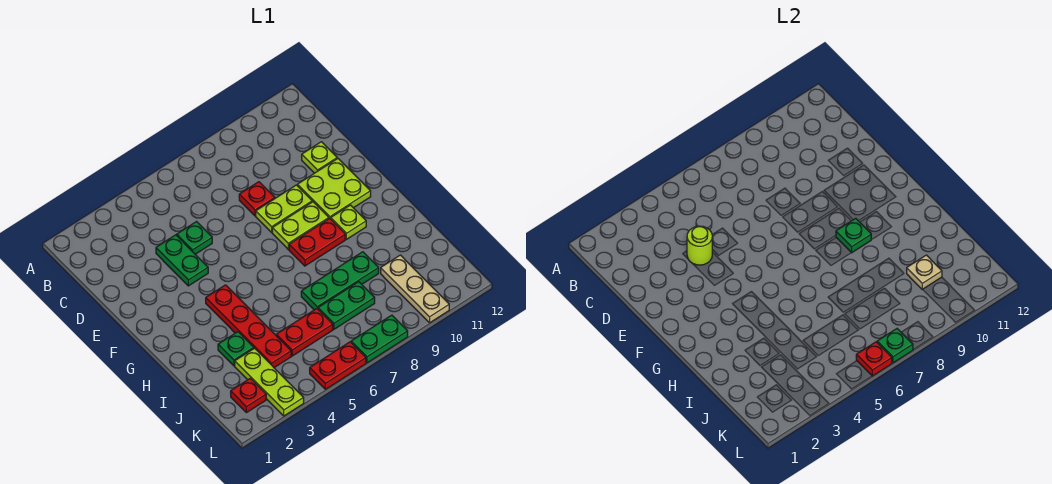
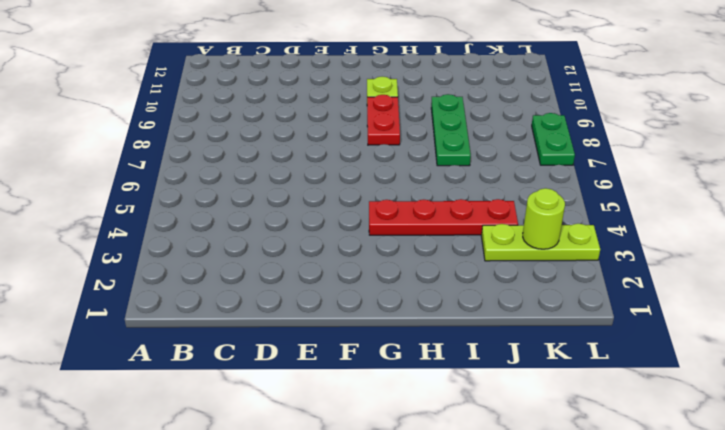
lime round brick K3 level 2 -> lime round brick D4 level 2
none -> green plate D4:E4 level 1
none -> green plate D5 level 1
none -> red plate D8 level 1

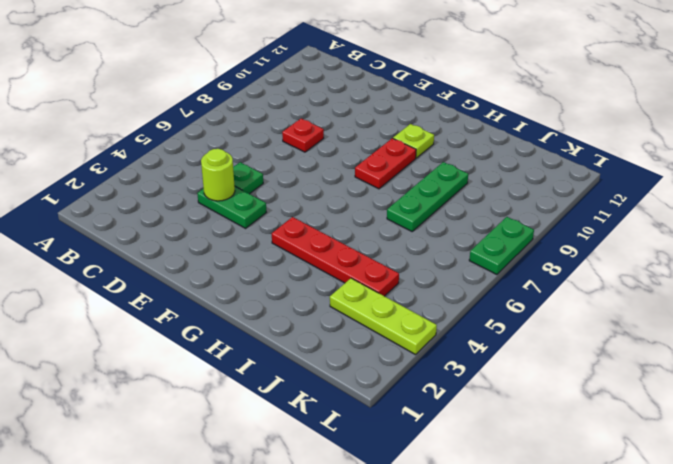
none -> lime plate D11 level 1
none -> lime plate E8:E9 level 1
none -> lime plate E10:F11 level 1

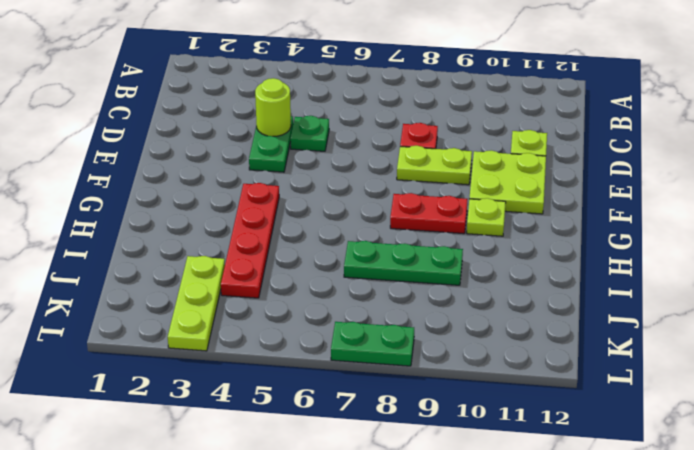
none -> lime plate F8:F9 level 1
none -> green plate I3 level 1
none -> red plate J5:J6 level 1

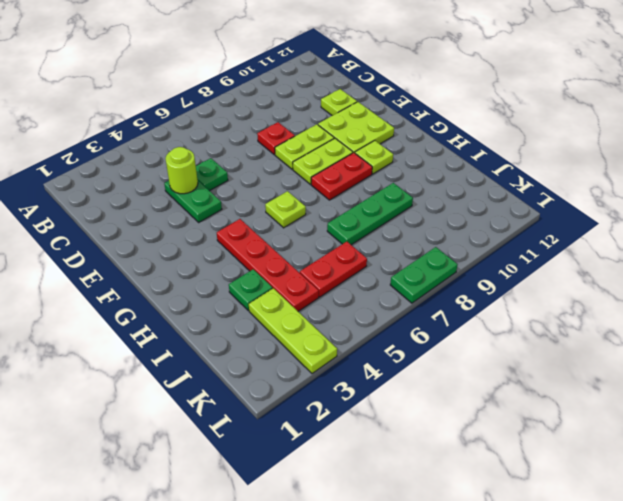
lime plate G6 level 1 -> none
none -> green plate J7:J8 level 1
none -> tan plate J10:L10 level 1
none -> red plate K2 level 1

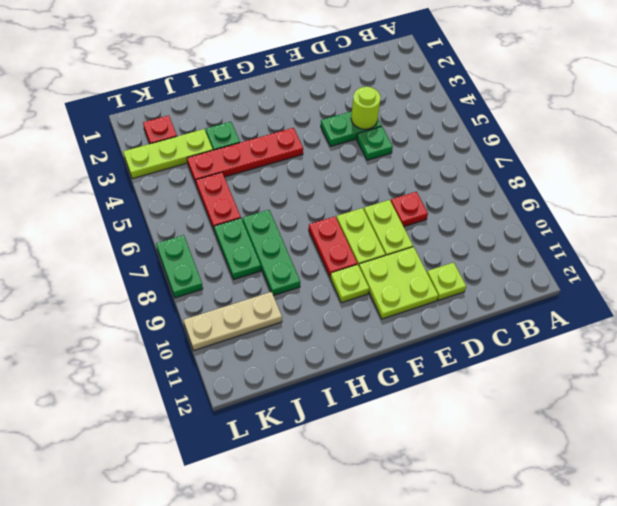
none -> red plate L5:L6 level 1
none -> green plate G9 level 2
none -> tan plate J10 level 2

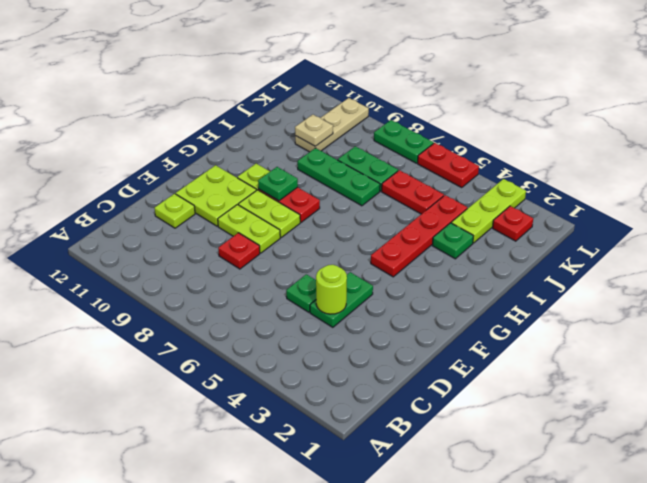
none -> red plate L6 level 2
none -> green plate L7 level 2

